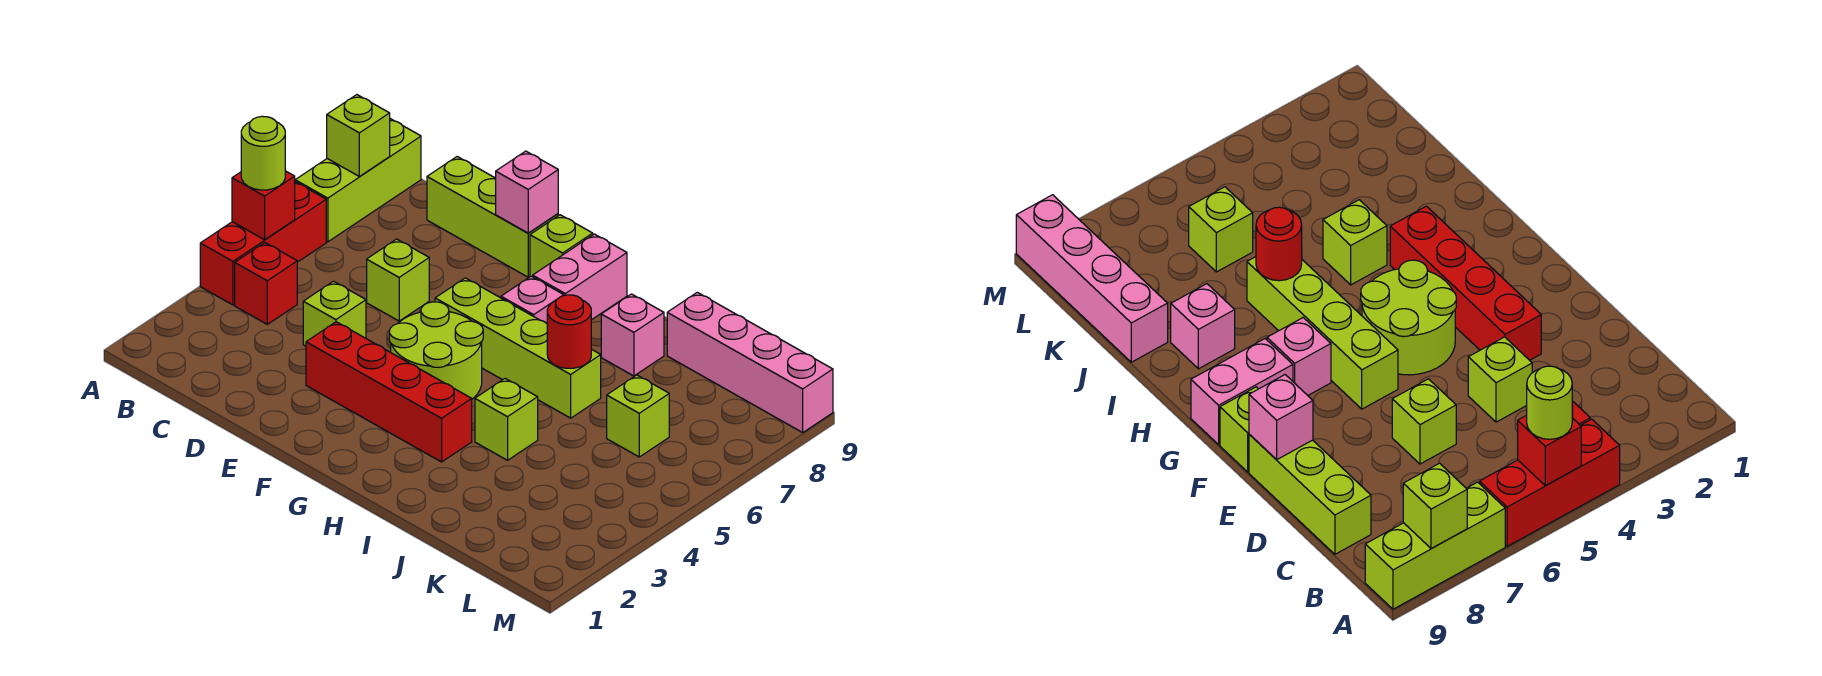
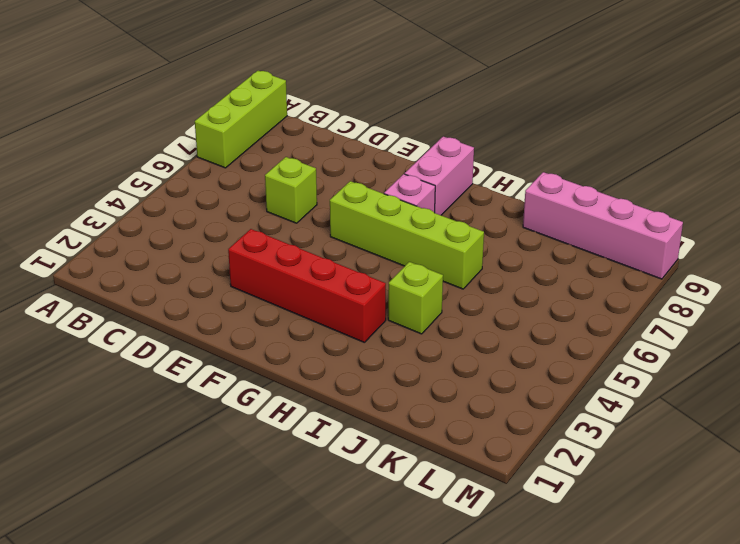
none -> red brick A4:A6 level 1
none -> red brick B4 level 1
none -> lime brick C9:E9 level 1

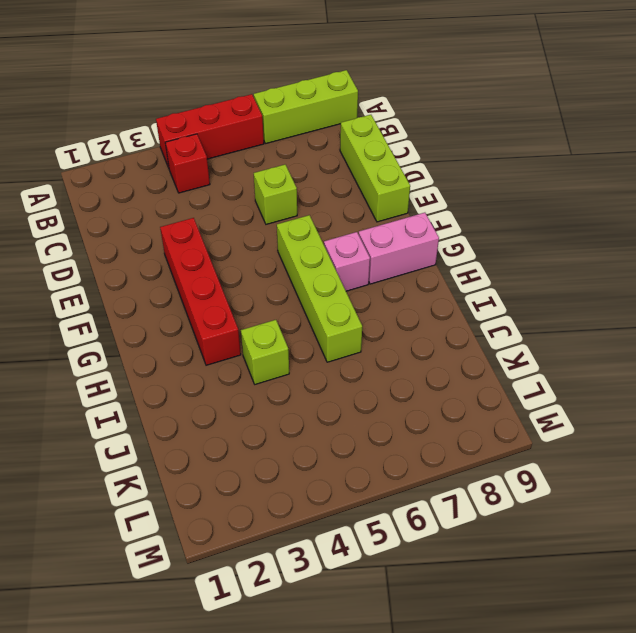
none -> lime brick D4 level 1
none -> lime round brick F4:G5 level 1
none -> lime brick F9 level 1

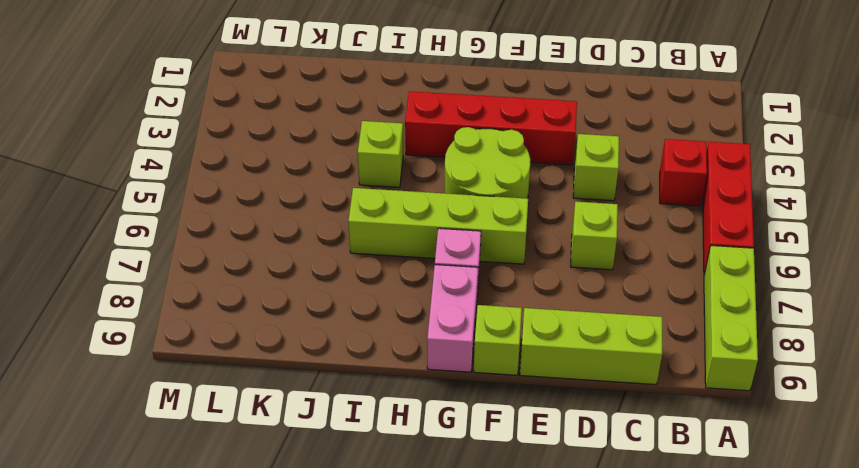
none -> pink brick I8 level 1
none -> pink brick J9:M9 level 1
none -> lime brick K6 level 1

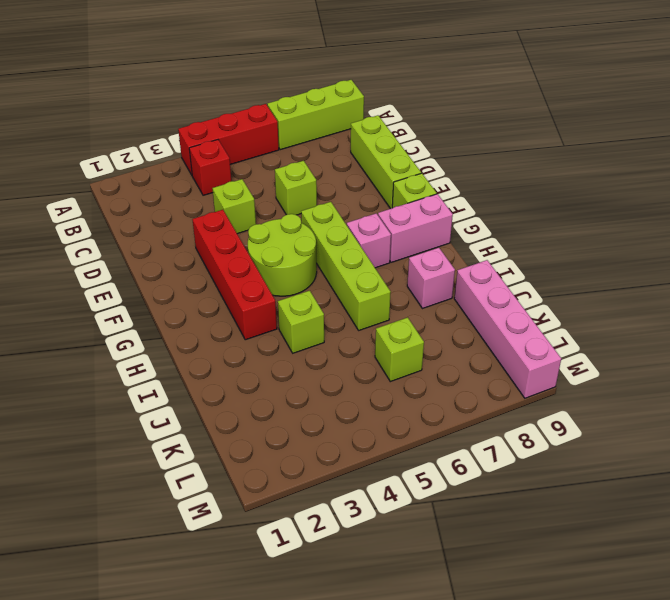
none -> red brick A5 level 2
none -> lime brick A8 level 2
none -> pink brick E9 level 2

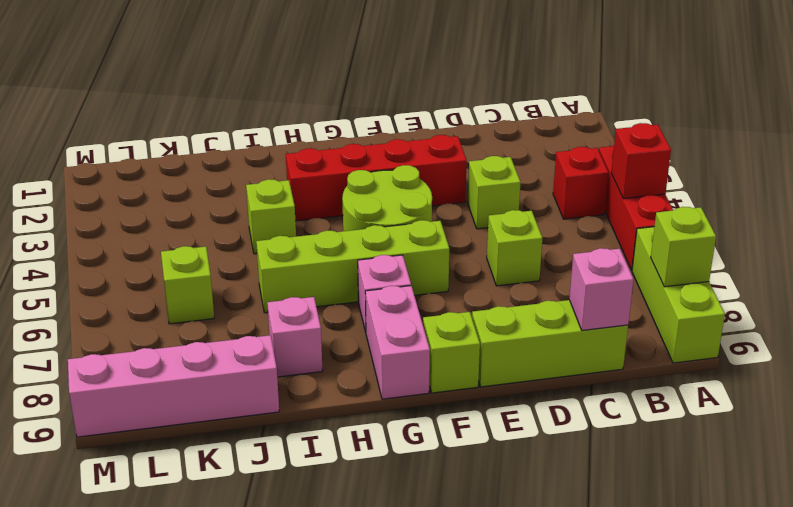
pink brick C9 level 2 -> pink brick E9 level 2
none -> red round brick I6 level 2
none -> lime round brick A5 level 3

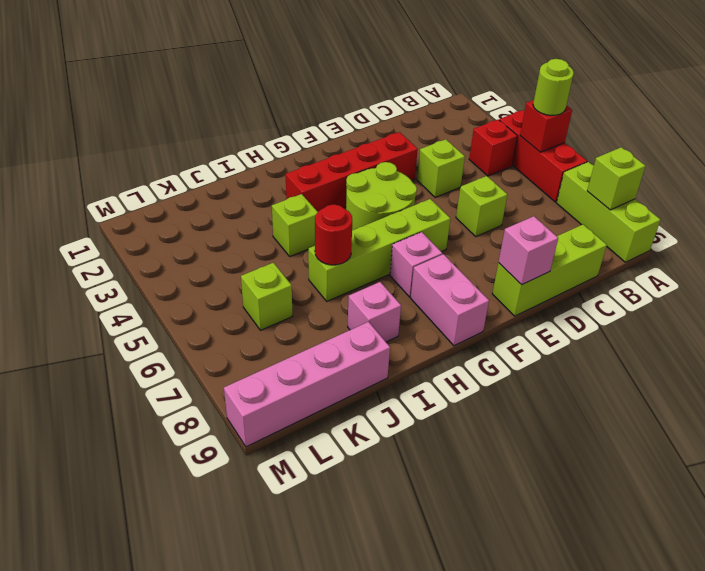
none -> lime brick F9 level 1

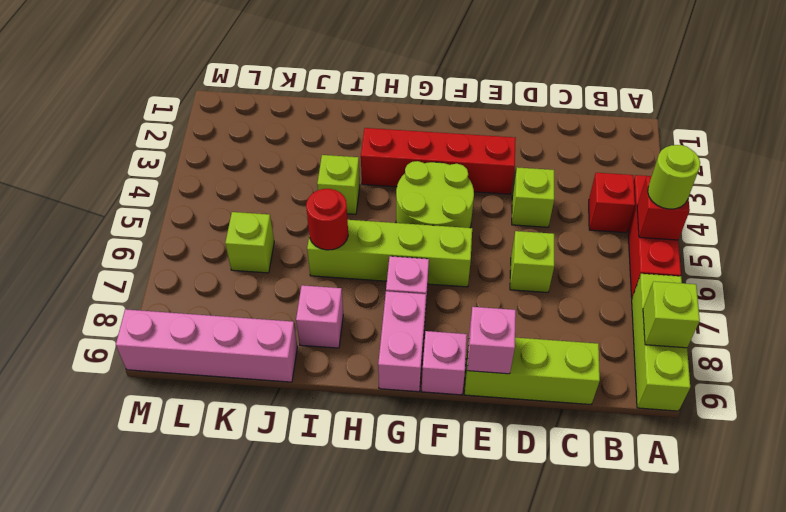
pink brick F9 level 1 -> lime brick F9 level 1

